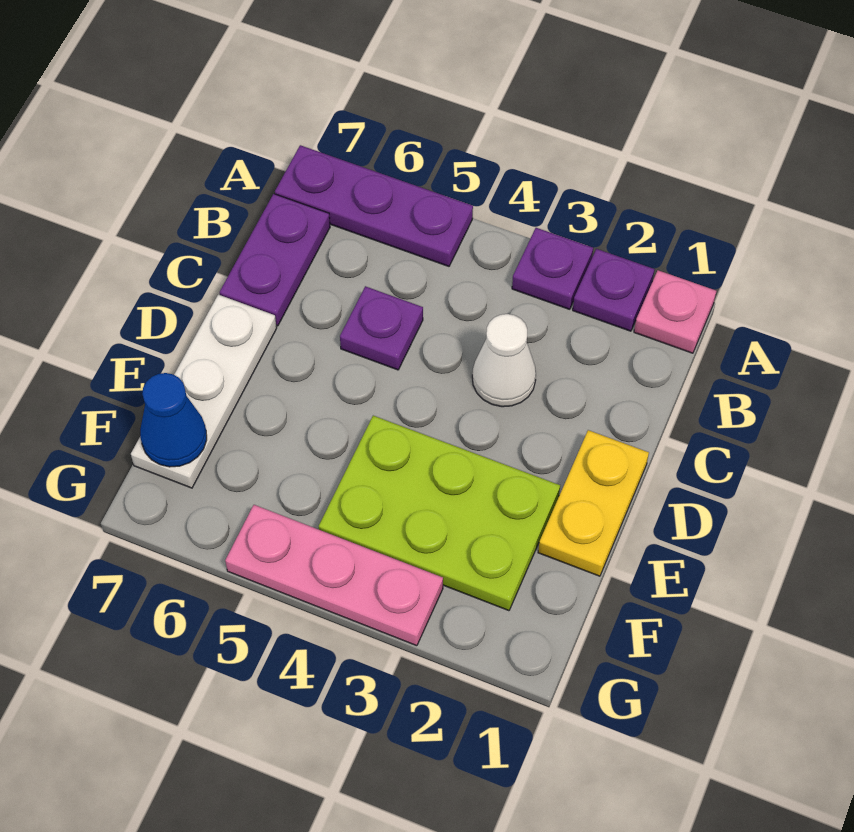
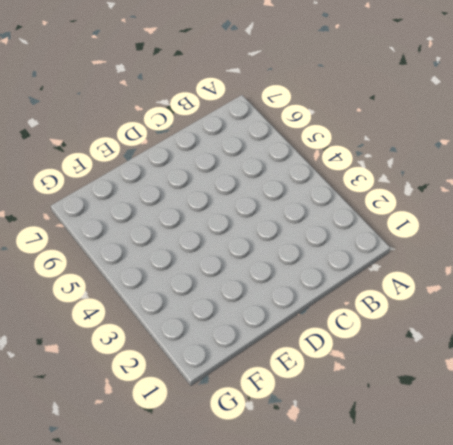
none -> pink plate A1 level 1
none -> purple plate A2 level 1
none -> purple plate A3 level 1

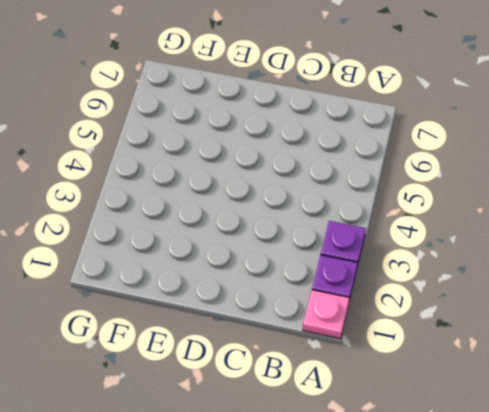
none -> purple plate A5:A7 level 1
none -> purple plate B7:C7 level 1
none -> white cone C3 level 1

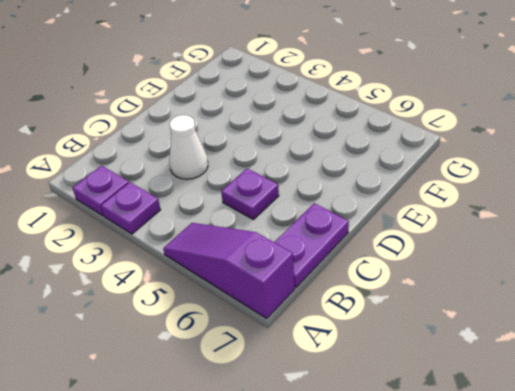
purple slope A5:A7 level 1 top 7 -> purple plate A5:A7 level 1
none -> pink plate A1 level 1
none -> yellow plate D1:E1 level 1
none -> white plate D7:F7 level 1

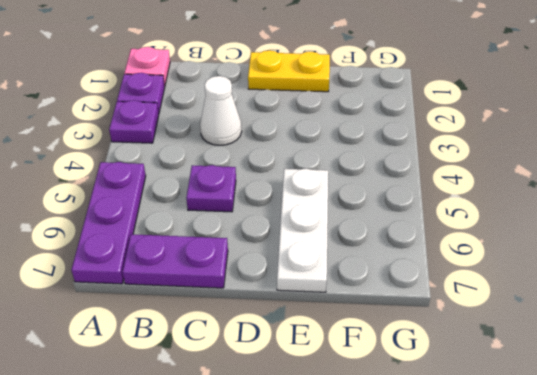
white plate E5:E7 level 1 -> white plate D7:F7 level 1
none -> lime plate E2:F4 level 1
none -> pink plate G3:G5 level 1
none -> blue cone F7 level 2

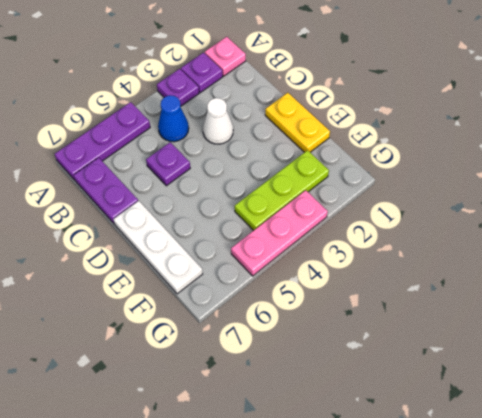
blue cone B4 level 1 -> blue cone F7 level 2
lime plate F2:F4 level 1 -> lime plate E2:F4 level 1

